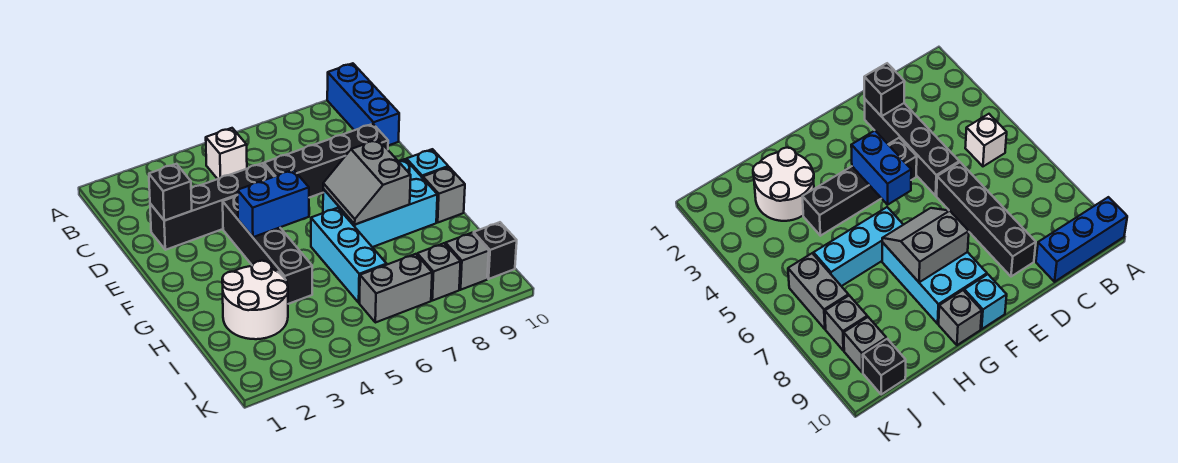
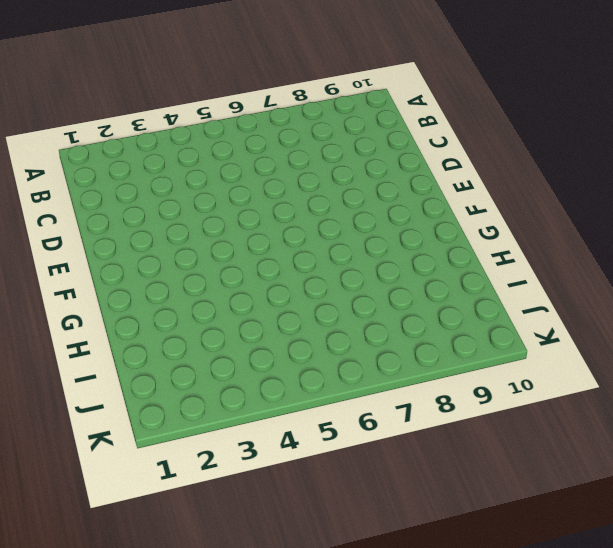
none -> blue brick A10:C10 level 1
none -> white brick B5 level 1
none -> black brick D2:D5 level 1

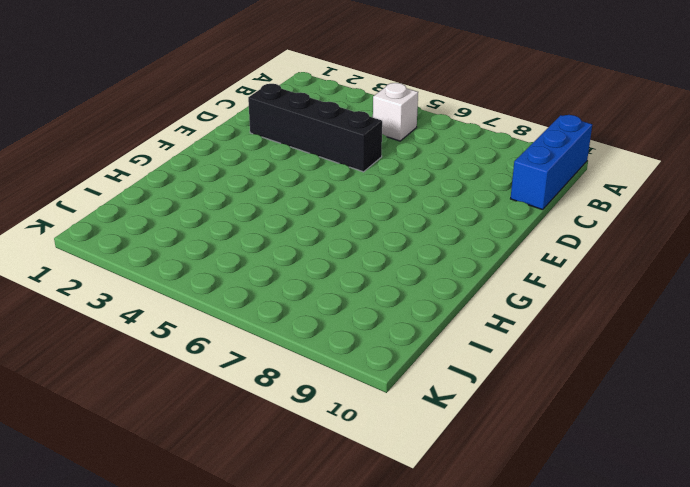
none -> black brick D6:D9 level 1
none -> black brick E4:H4 level 1
none -> cyan brick F7:G9 level 1

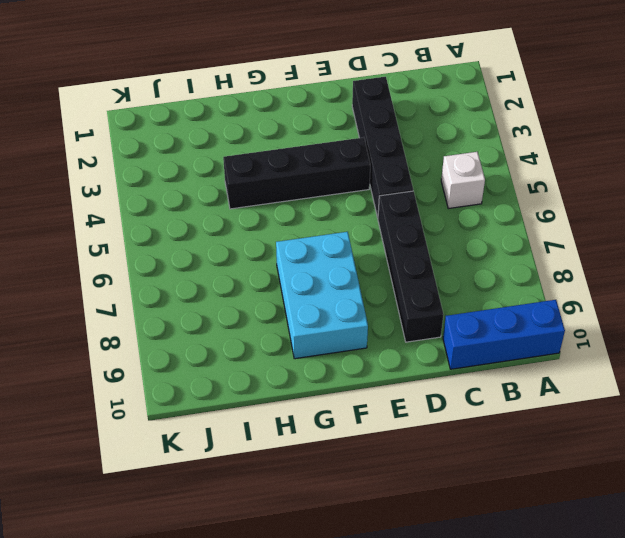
none -> cyan brick F10 level 1
none -> cyan brick G6:I6 level 1
none -> grey brick G10 level 1

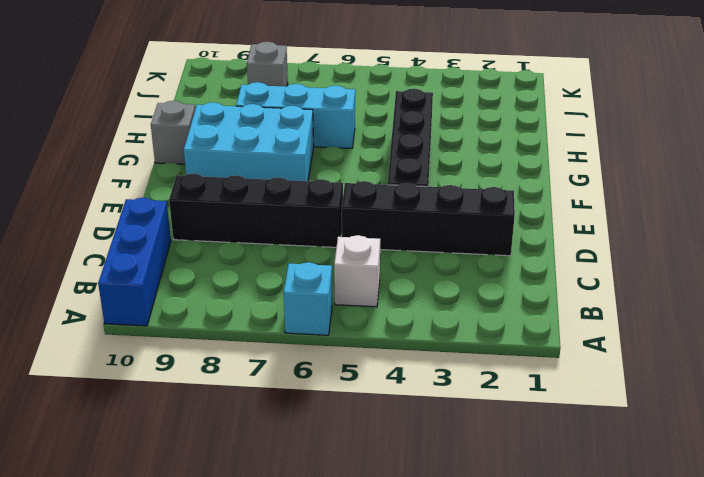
cyan brick A6 level 1 -> cyan brick F10 level 1
cyan brick H6:H8 level 1 -> cyan brick G6:I6 level 1
none -> white round brick H2:I3 level 1
none -> grey brick J6:J7 level 1
none -> grey brick J9 level 1

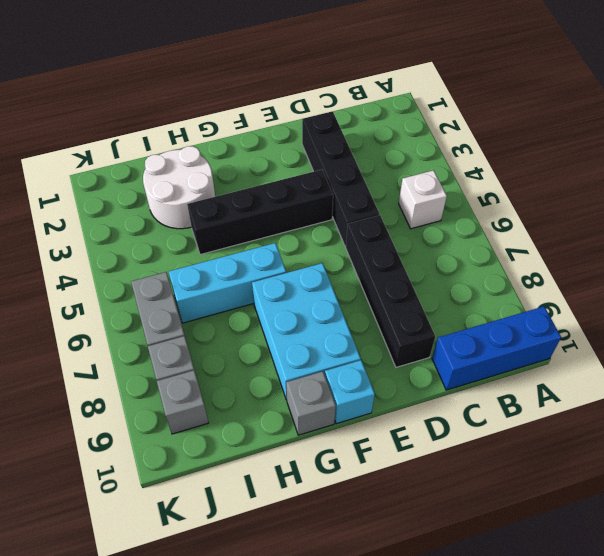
none -> black brick J10 level 1
none -> black brick D2 level 2
none -> blue brick F4:F5 level 2

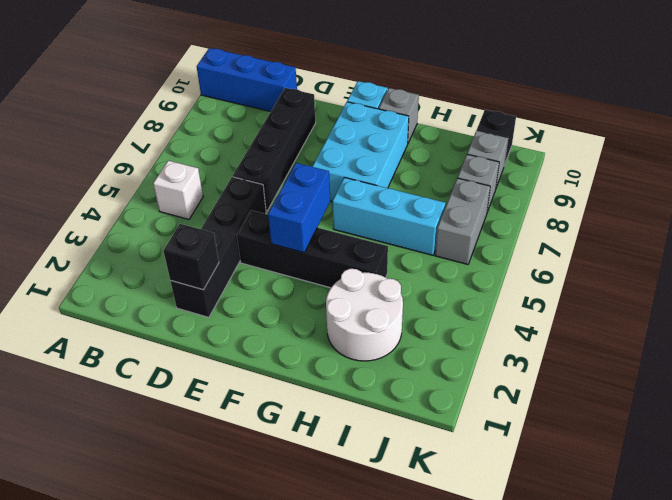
none -> grey slope F7:G8 level 2 top 8

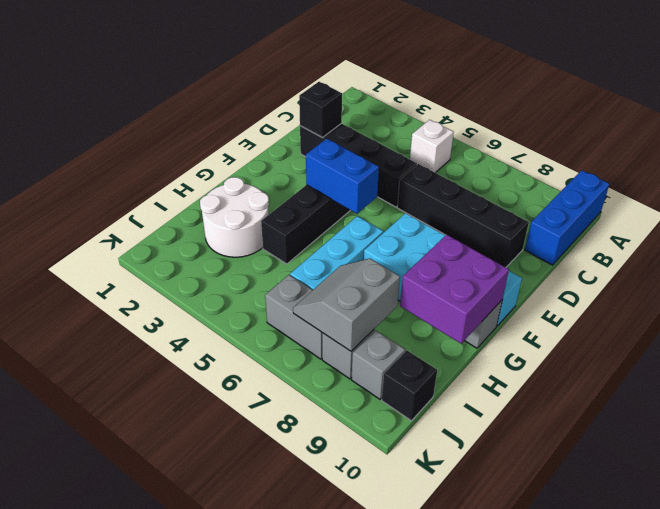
purple brick G9:H10 level 2 -> none
grey slope I7:J8 level 2 top 8 -> grey slope F7:G8 level 2 top 8

